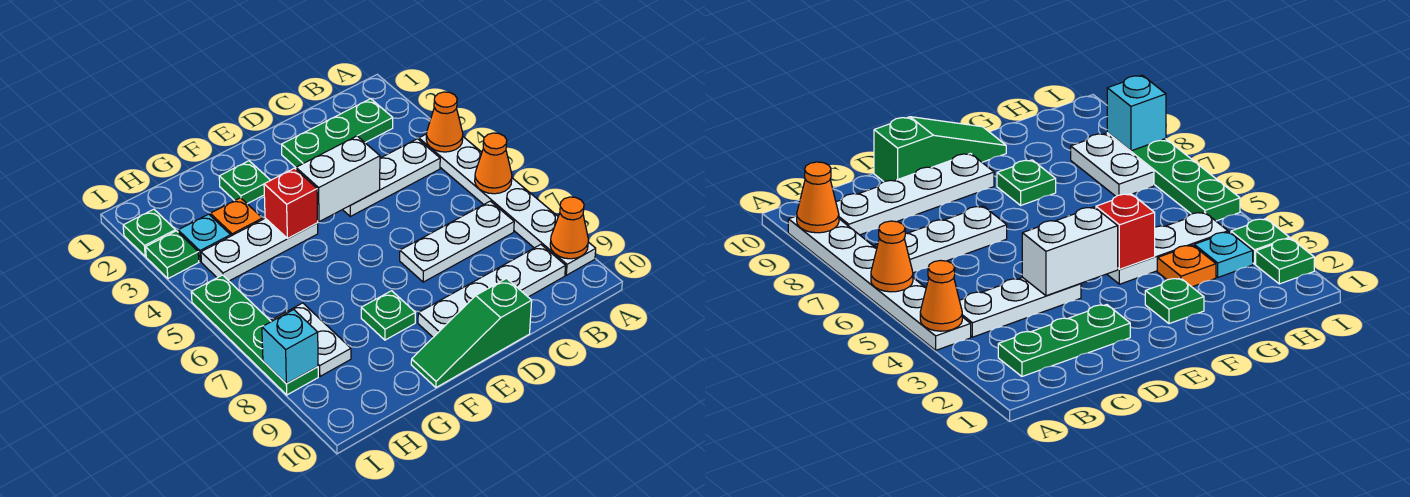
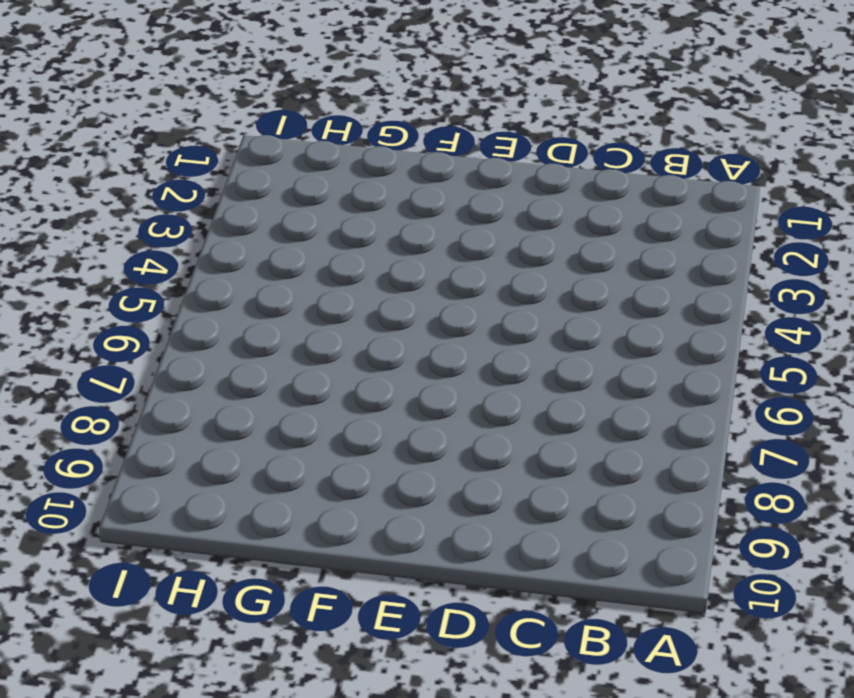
none -> white plate A4:A9 level 1
none -> green plate B2:D2 level 1
none -> white plate B4:D4 level 1

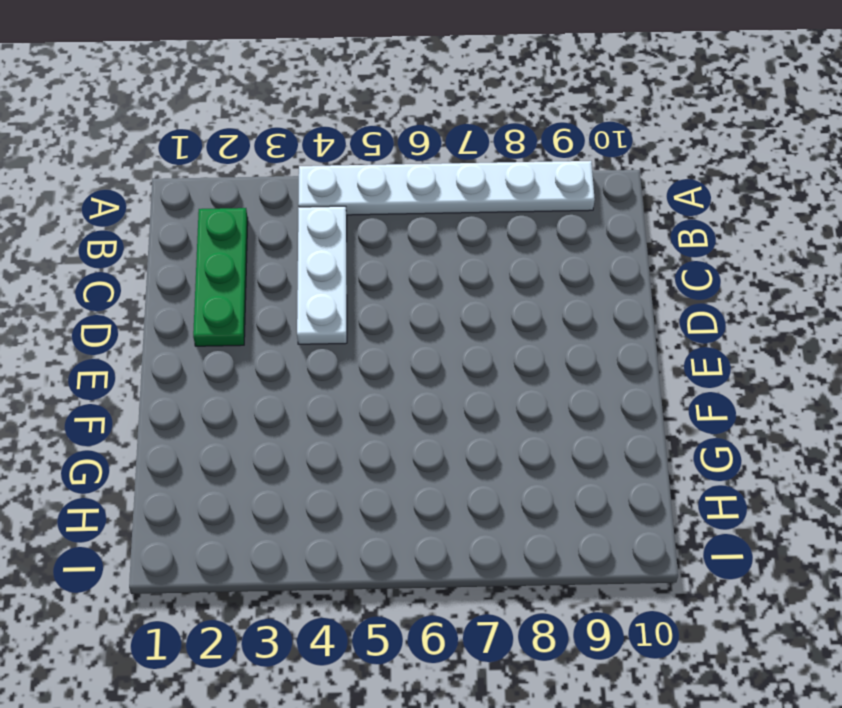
none -> white plate B7:D7 level 1
none -> white plate B9:E9 level 1
none -> green slope D10:F10 level 1 top D

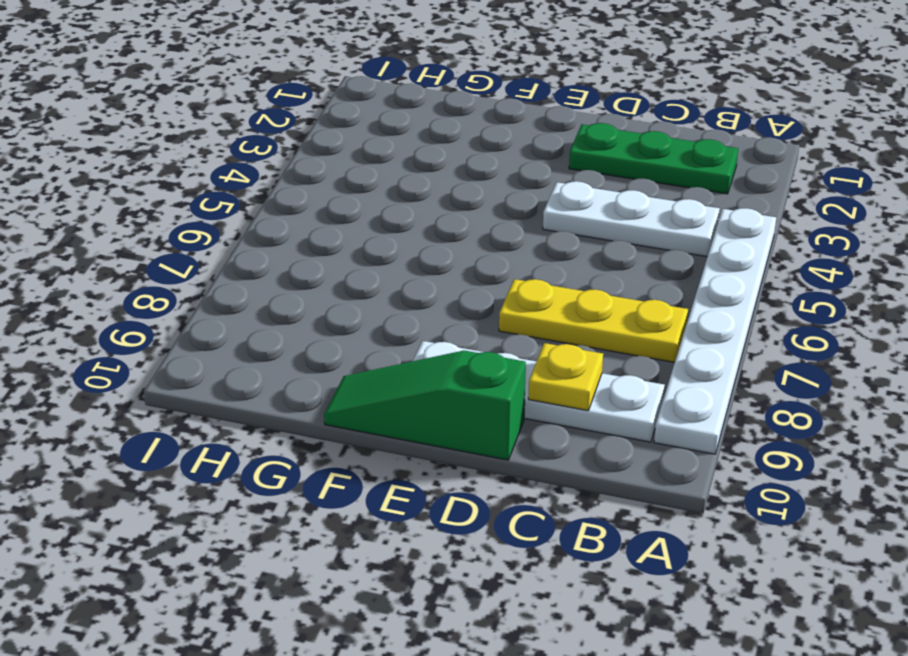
yellow plate B7:D7 level 1 -> white plate B7:D7 level 1
yellow plate C9 level 2 -> none
none -> green plate F2 level 1
none -> white plate F4:H4 level 1
none -> green plate F8 level 1

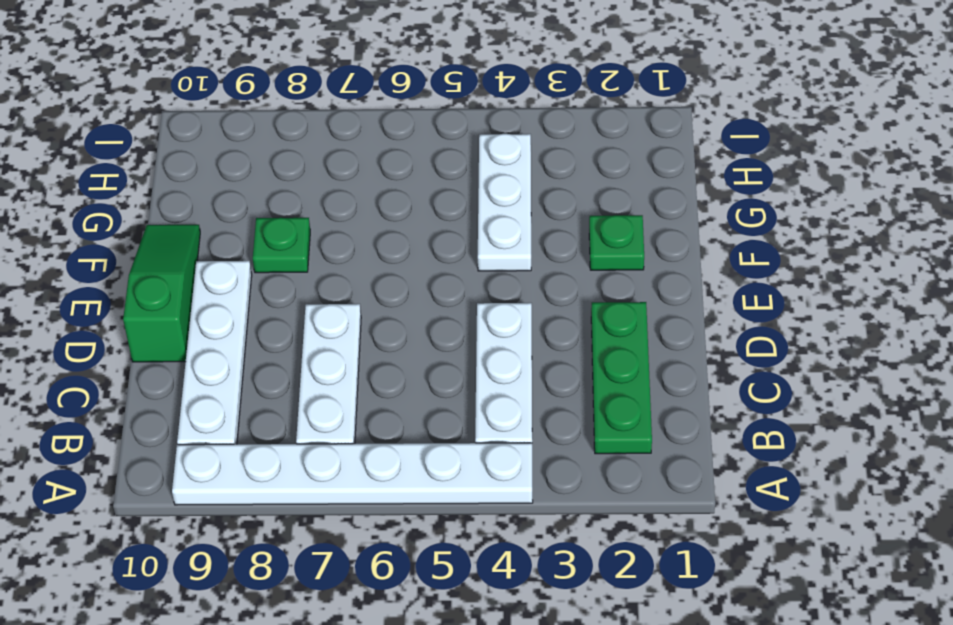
none -> orange plate G3 level 1
none -> cyan plate H3 level 1
none -> white plate H7:H8 level 1

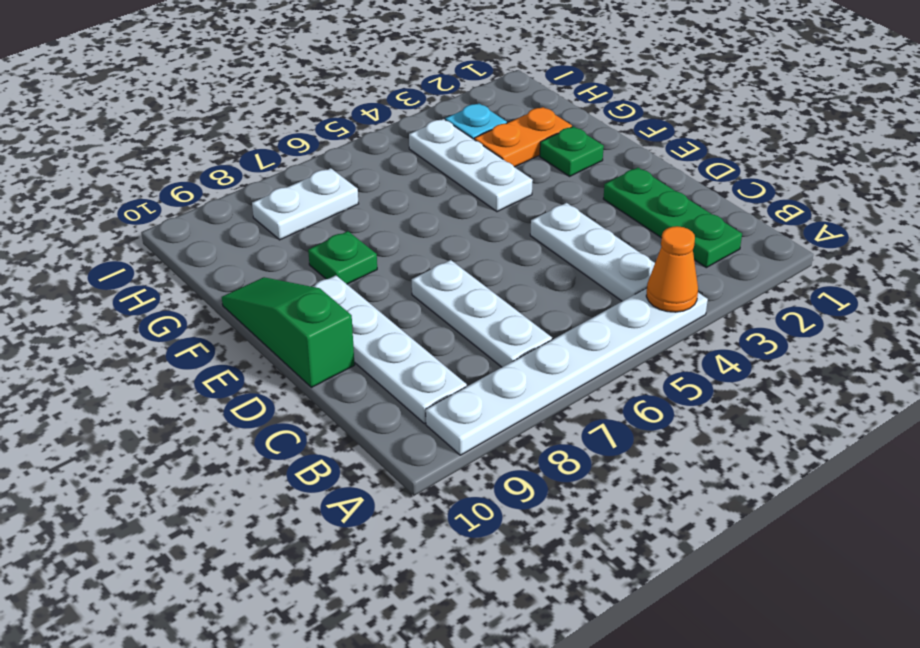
orange plate G2:G3 level 1 -> orange plate G3 level 1
none -> green plate I2 level 1
none -> green plate I3 level 1
none -> green plate I5:I8 level 1

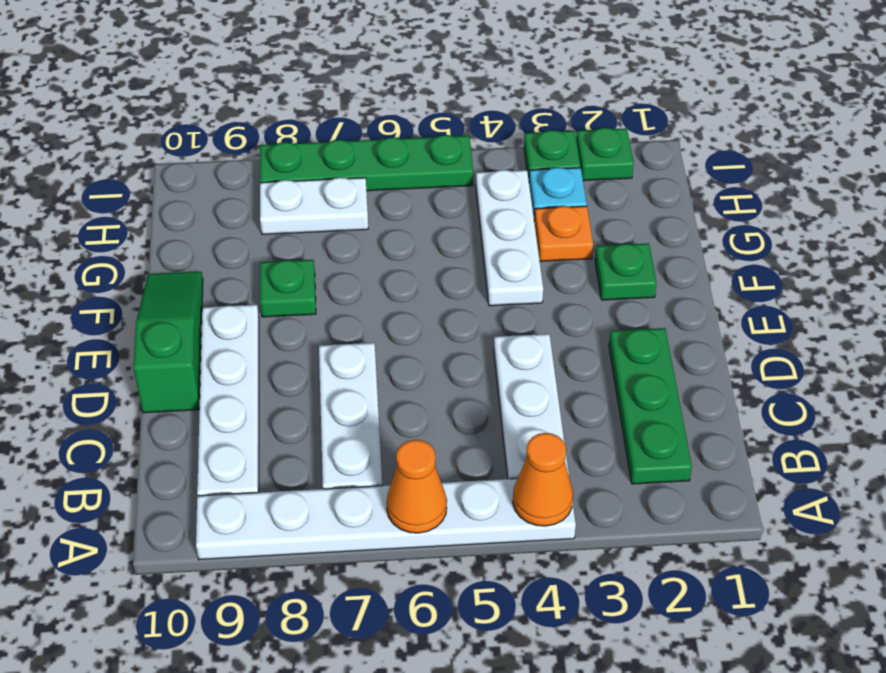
none -> orange cone A9 level 2
none -> white brick D4:E4 level 2
none -> red brick F4 level 2

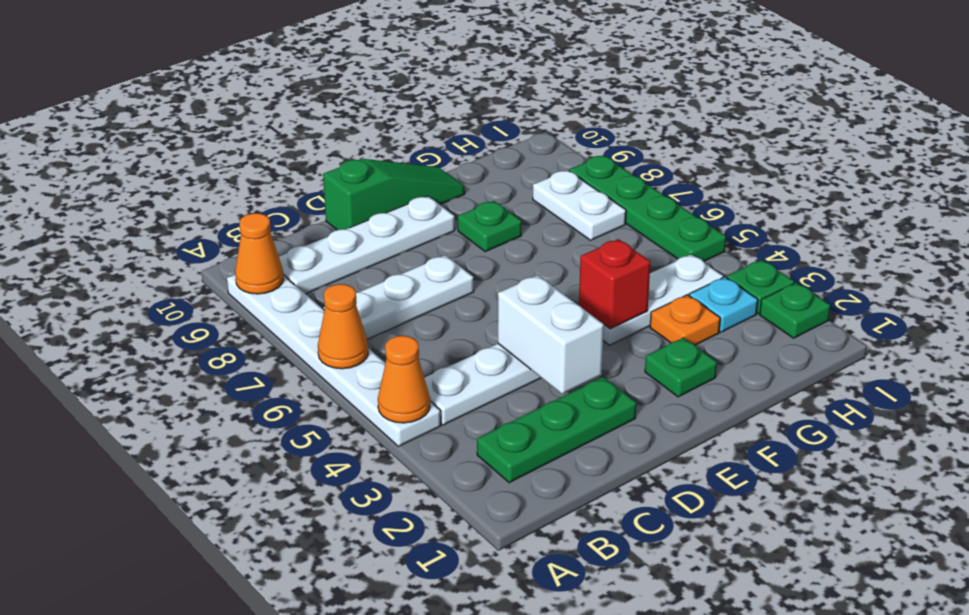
white brick D3:D4 level 2 -> white brick D4:E4 level 2
none -> cyan brick I8 level 2

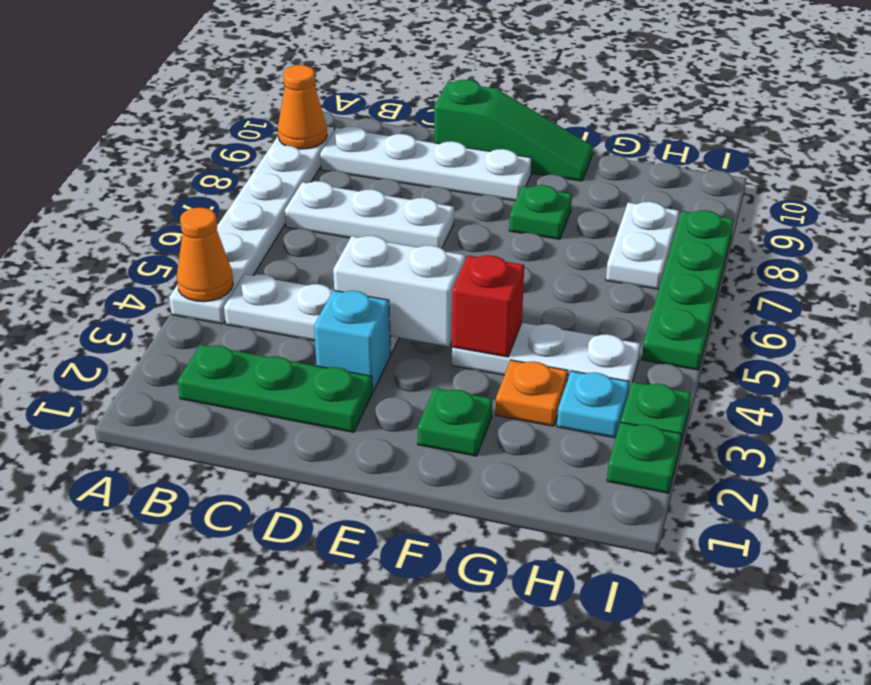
cyan brick D3 level 1 -> cyan brick I8 level 2
none -> orange cone A6 level 2

